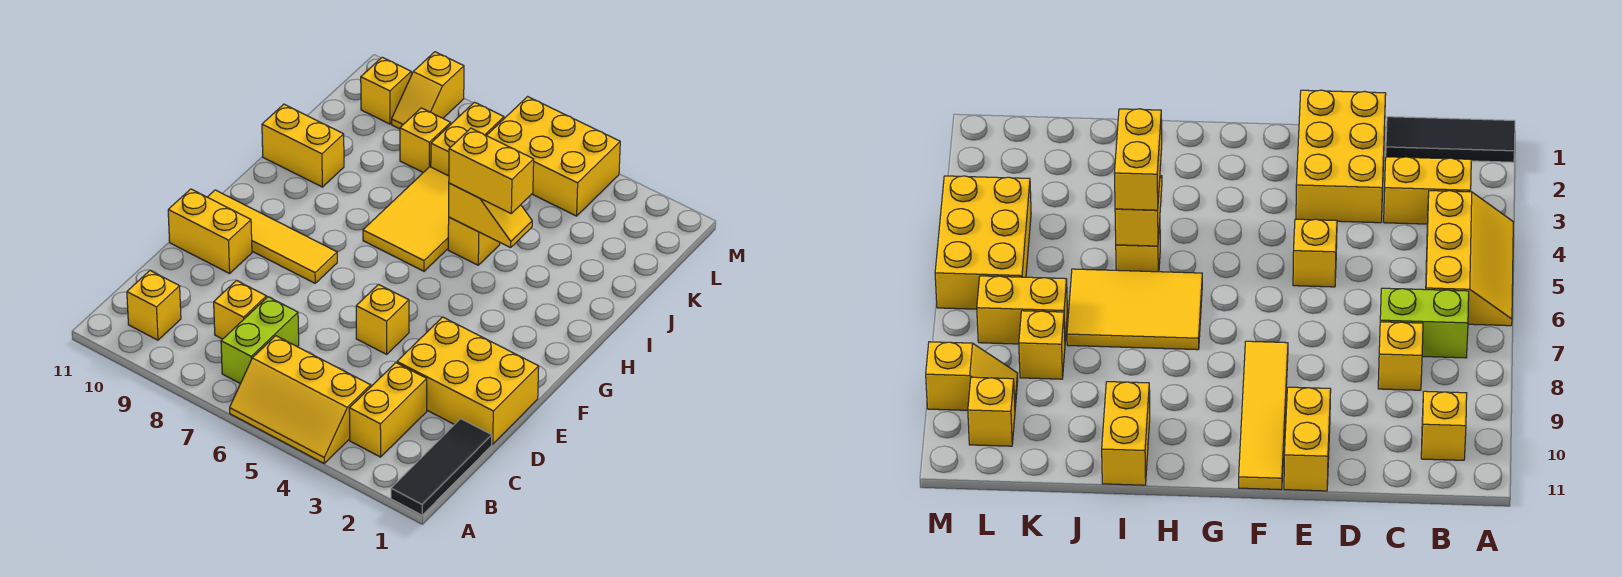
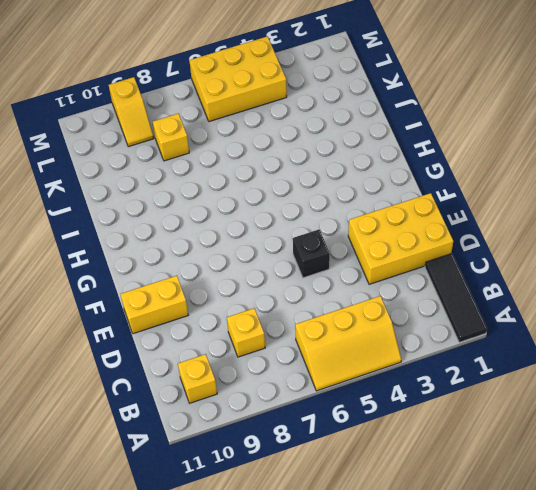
black brick E5 level 1 -> yellow brick E5 level 1
none -> yellow brick B3:C3 level 1
none -> lime brick B7:C7 level 1
none -> yellow tile F8:F11 level 1

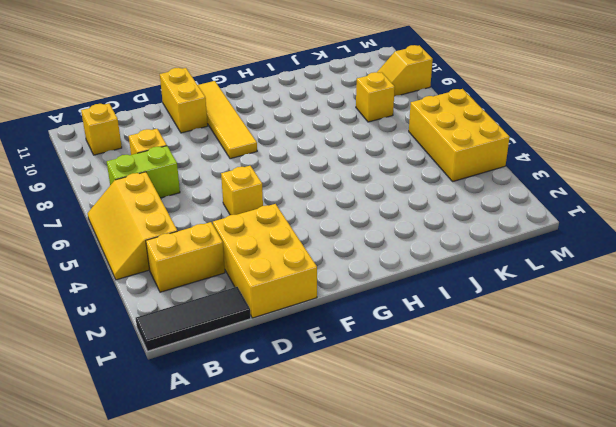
none -> yellow tile H6:J7 level 1
none -> yellow brick I5 level 1
none -> yellow brick I10:I11 level 1

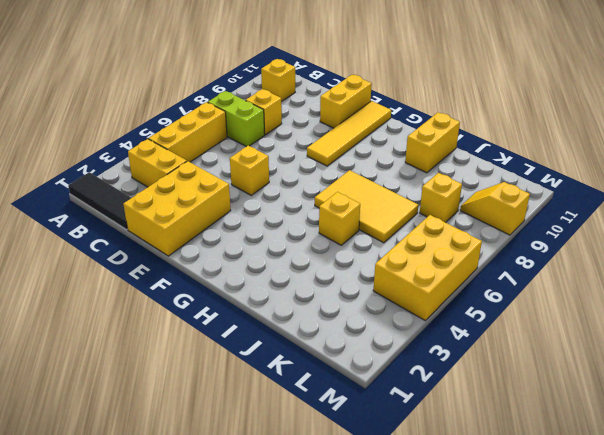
none -> yellow brick K7:L7 level 1
none -> yellow brick L10 level 1
none -> yellow slope I4:I5 level 2 top 5

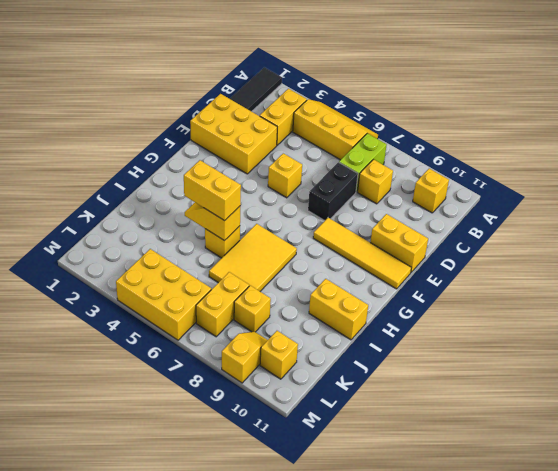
black brick D7:E7 level 1 -> none

